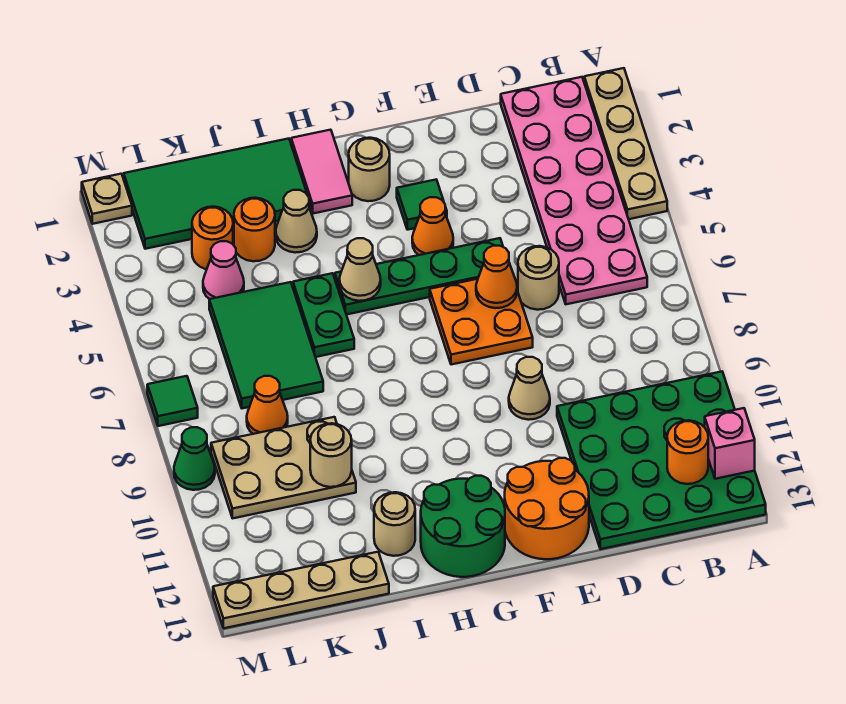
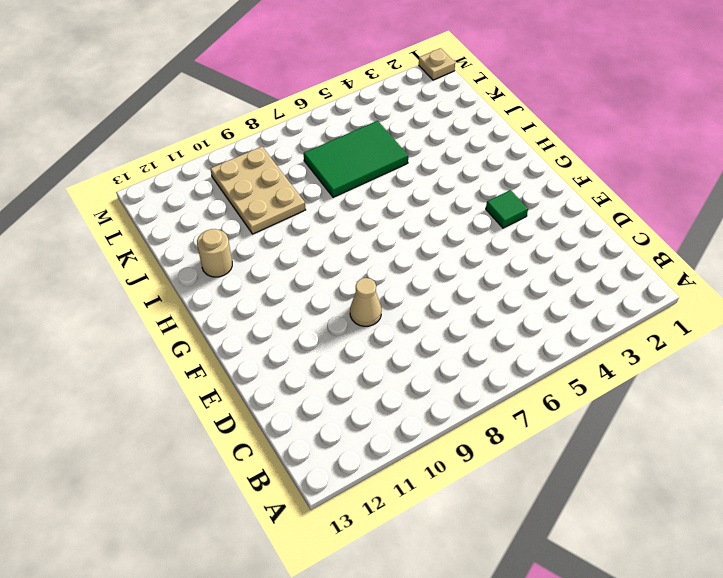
none -> tan plate A1:A4 level 1
none -> green plate A10:D13 level 1
none -> pink plate B1:C6 level 1
none -> tan round brick D6 level 1

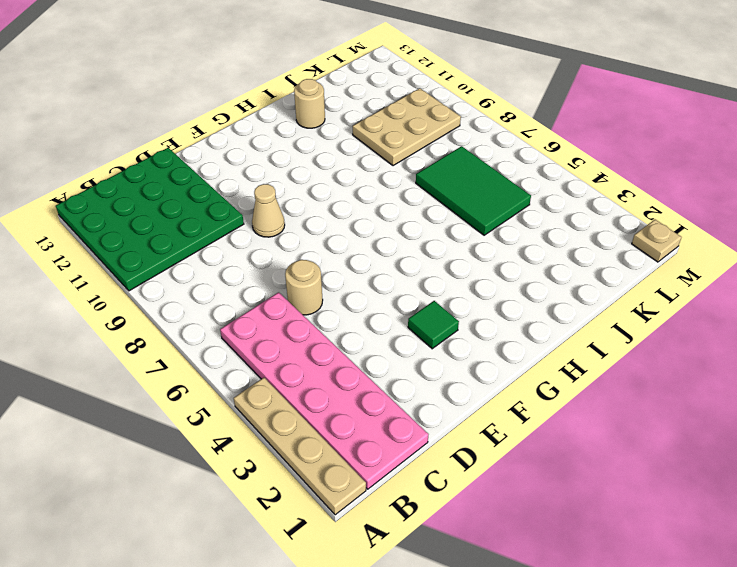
none -> green plate E5:H5 level 1
none -> orange plate E6:F7 level 1
none -> orange round brick E12:F13 level 1
none -> orange cone F4 level 1

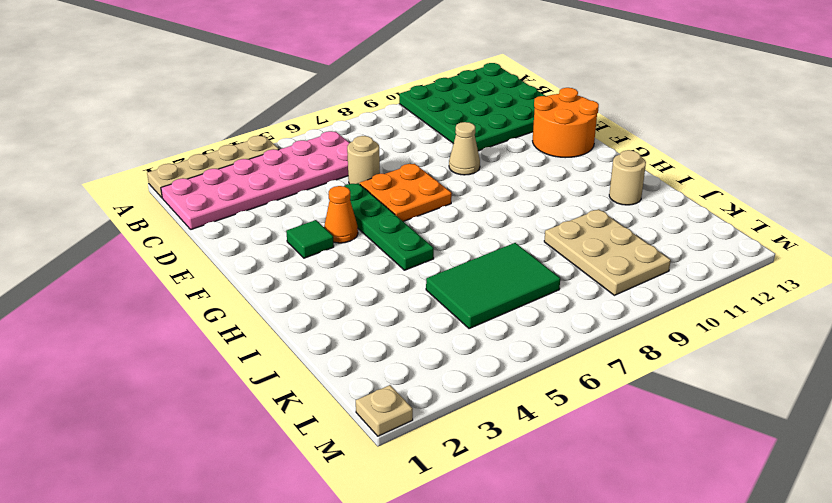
none -> tan round brick G2 level 1
none -> green round brick G12:H13 level 1
none -> pink tile H1:H2 level 1
none -> green tile I1:L2 level 1

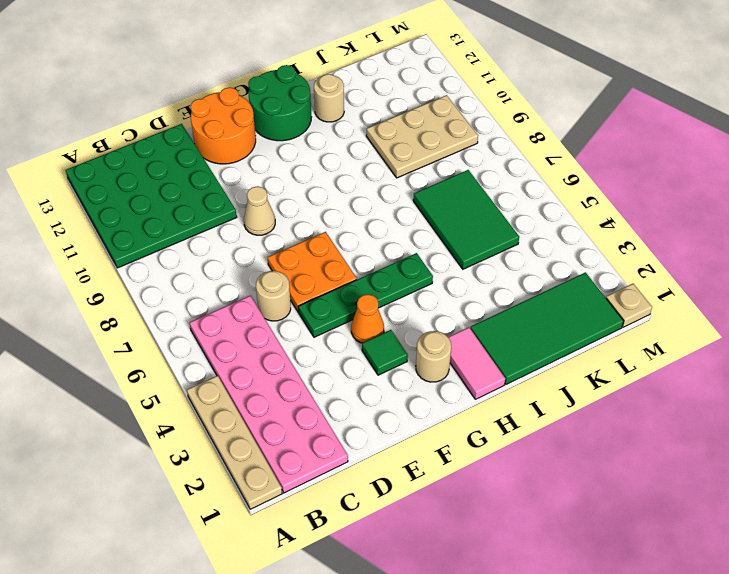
none -> tan cone I3 level 1
none -> green plate I5:I6 level 1
none -> orange round brick J3 level 1
none -> tan plate J13:M13 level 1

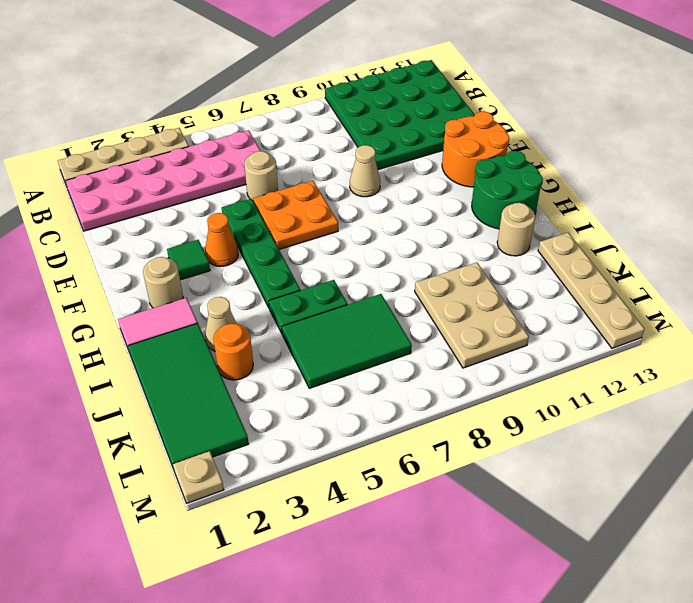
none -> orange round brick K3 level 1
none -> pink cone K4 level 1
none -> orange cone K8 level 1
none -> green tile M7 level 1

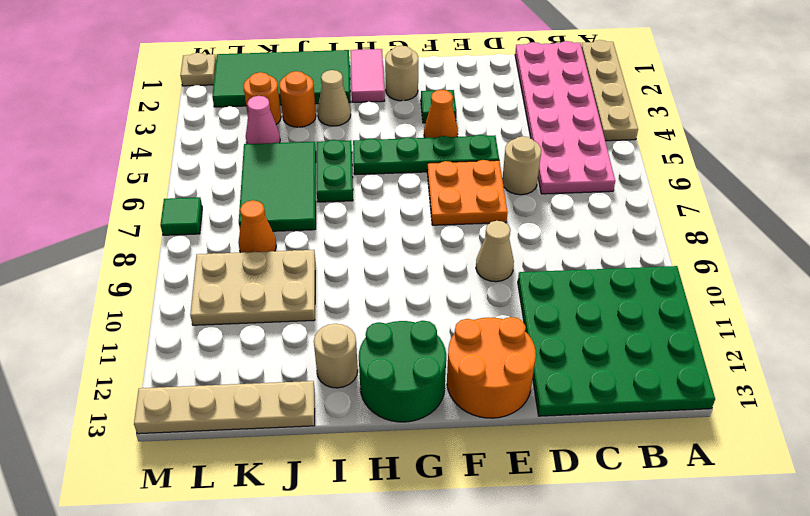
none -> green cone M9 level 1
none -> pink brick A12 level 2
none -> orange round brick B12 level 2
none -> orange cone E6 level 2

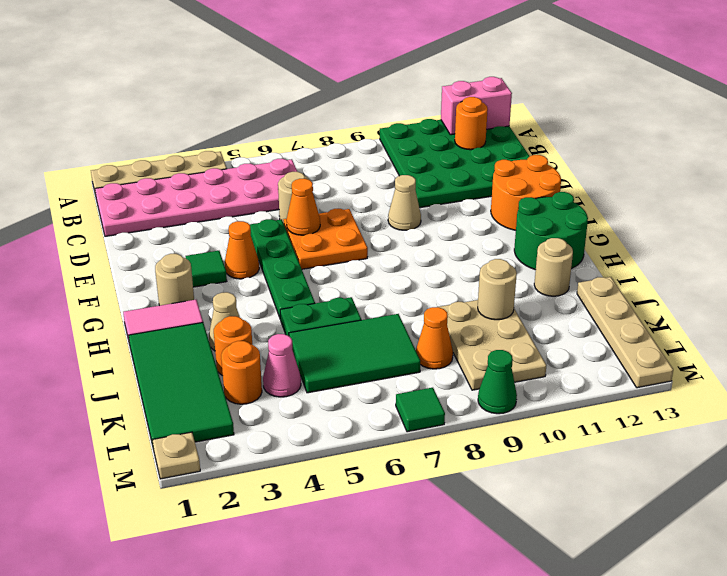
pink brick A12:A13 level 2 -> pink brick A12 level 2
none -> tan cone H5 level 2

